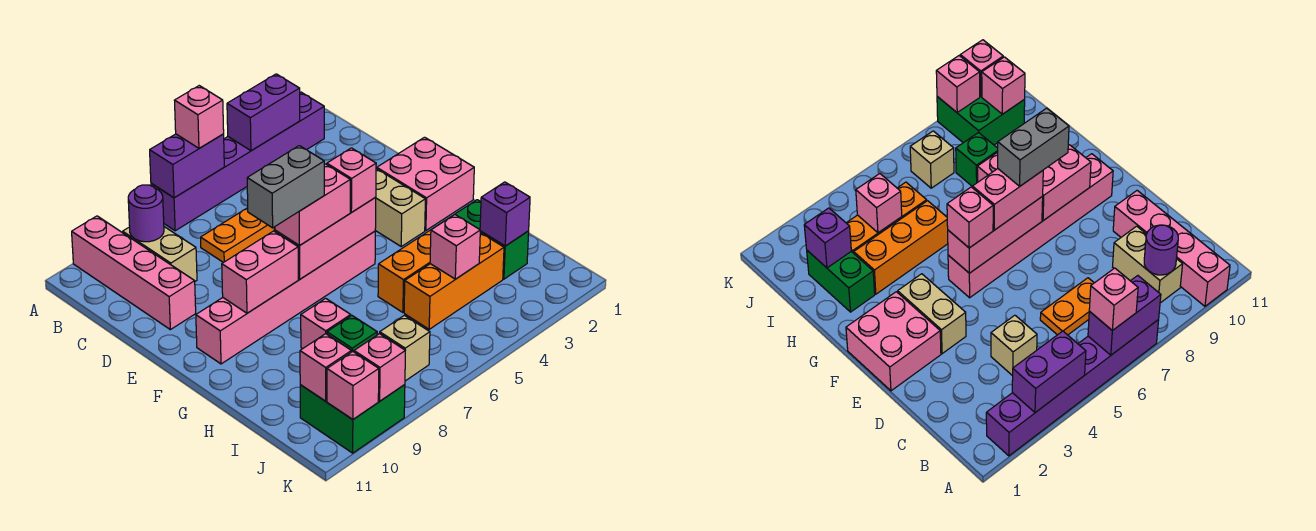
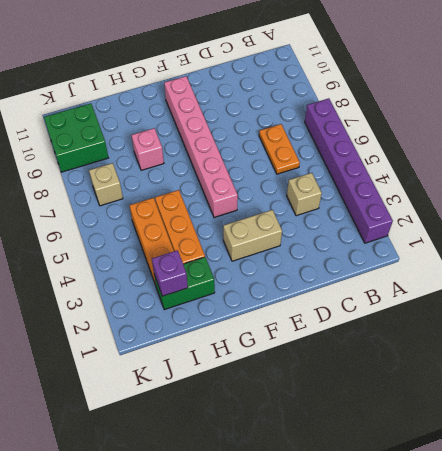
none -> pink brick A10:D10 level 1
none -> tan brick B9:C9 level 1
none -> pink brick E1:F2 level 1

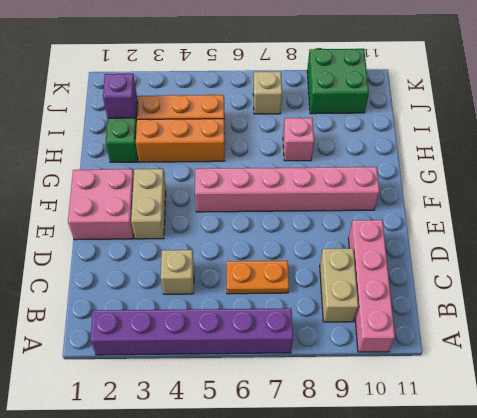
none -> green brick I8 level 1
none -> purple brick A3:A4 level 2
none -> purple brick A6:A7 level 2

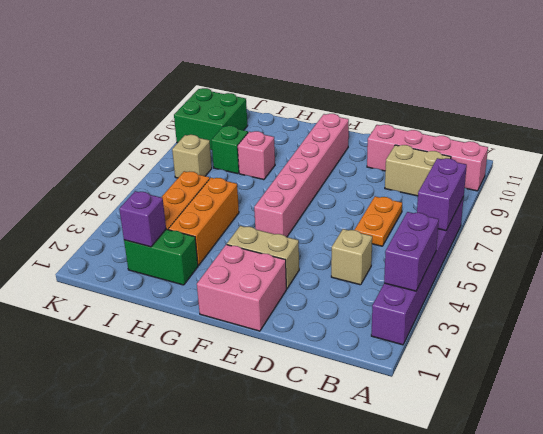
none -> purple round brick B9 level 2
none -> pink brick F5:F7 level 2
none -> pink brick F8:F9 level 2

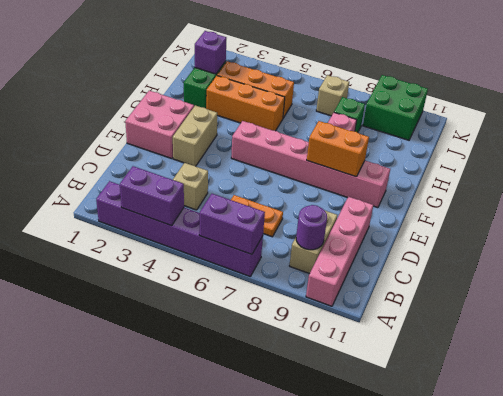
orange brick F8:F9 level 2 -> pink brick F8:F9 level 2
none -> pink brick F5:F7 level 2
none -> pink brick I4 level 2
none -> pink brick J10 level 2

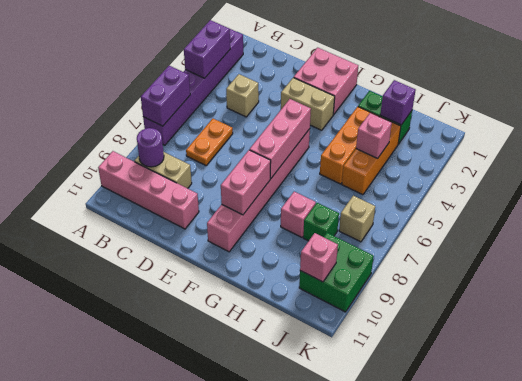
none -> pink brick K9 level 2
none -> pink brick K10 level 2
none -> pink brick A6 level 3

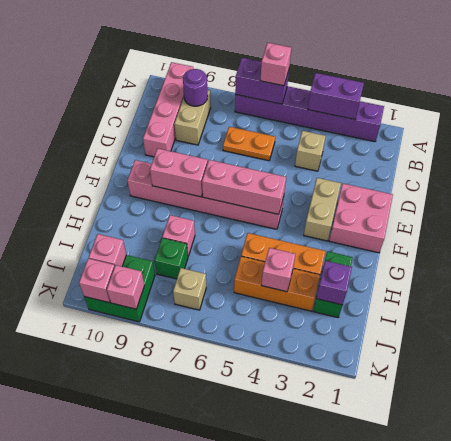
none -> pink brick F5 level 3
none -> pink brick F6:F7 level 3
none -> grey brick F7:F8 level 4

